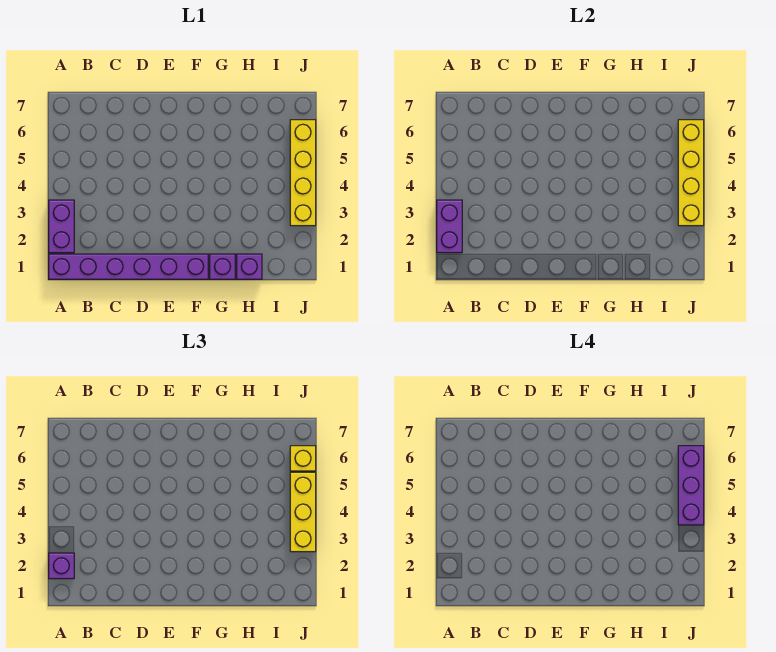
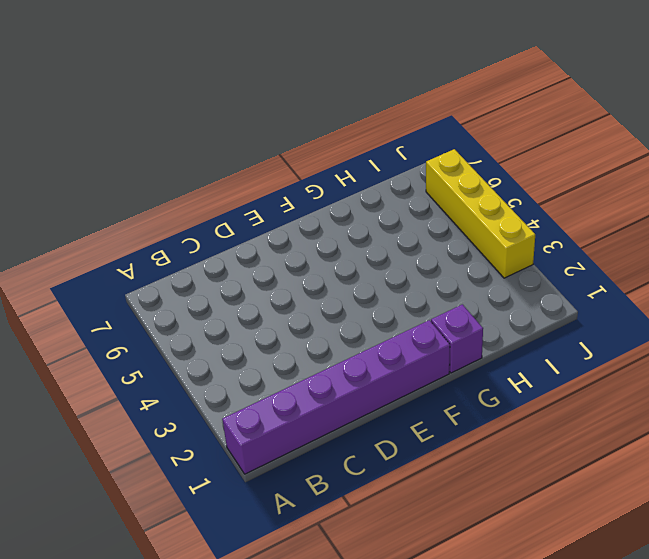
none -> purple brick A2:A3 level 1
none -> purple brick H1 level 1

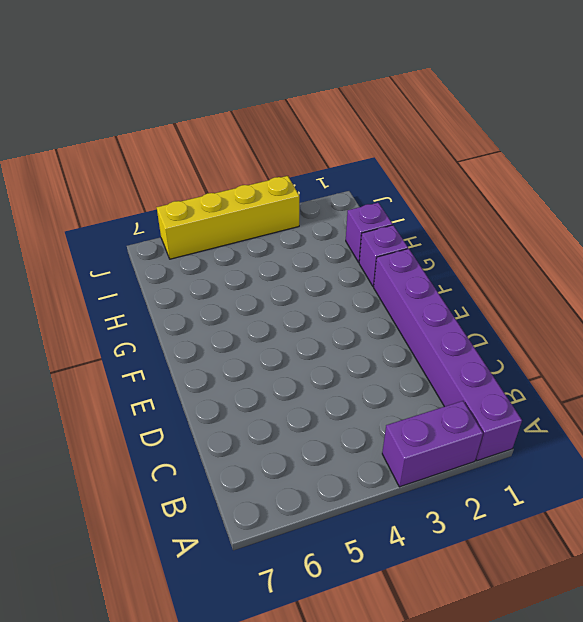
none -> purple brick A2:A3 level 2
none -> yellow brick J3:J6 level 2

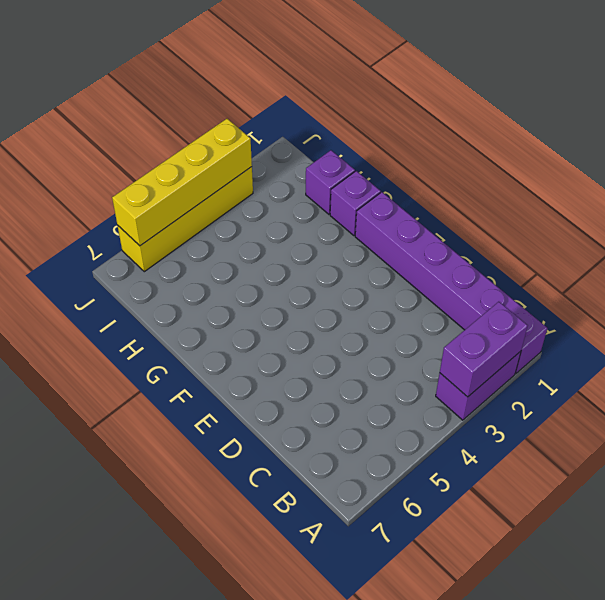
none -> purple brick A2 level 3
none -> yellow brick J3:J5 level 3

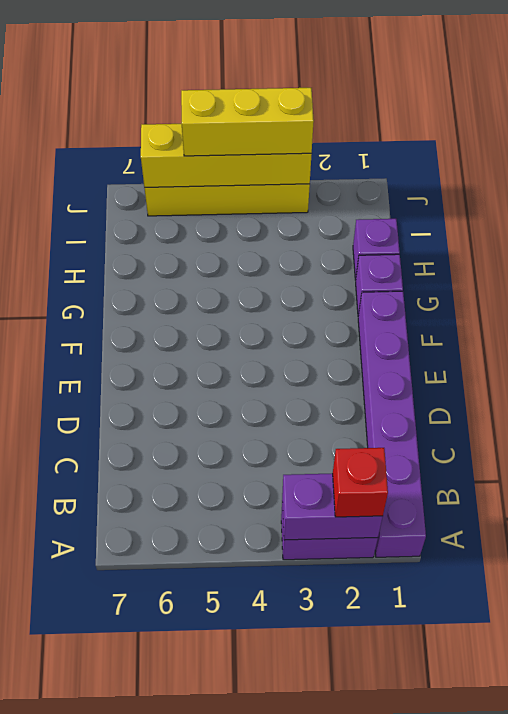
red brick A2 level 3 -> purple brick A2 level 3
none -> yellow brick J6 level 3
none -> purple brick J4:J6 level 4

